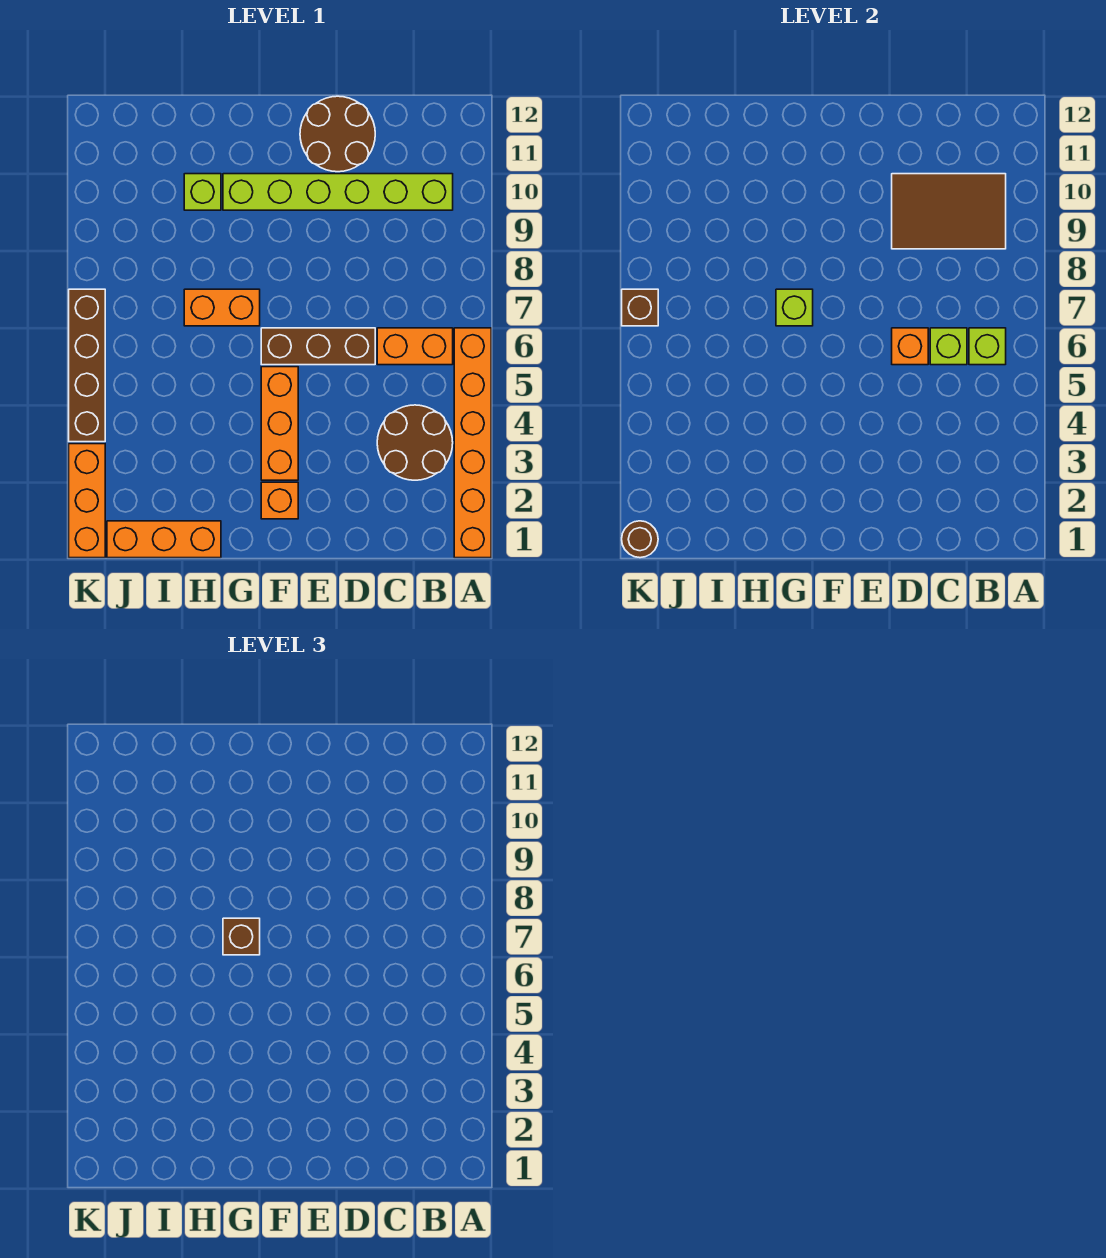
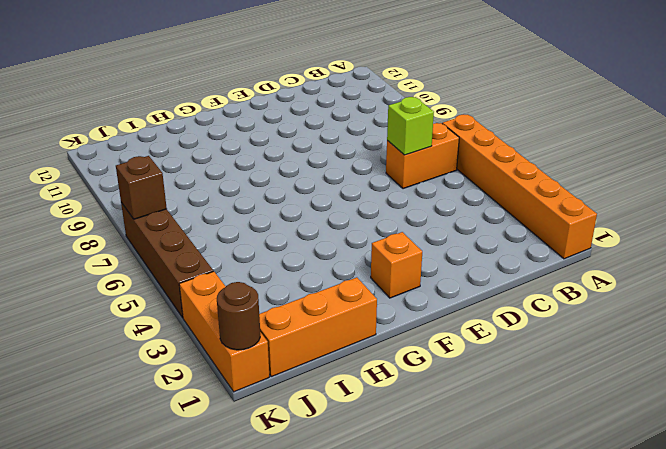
none -> brown round brick B3:C4 level 1
none -> lime brick B10:G10 level 1
none -> brown brick D6:F6 level 1

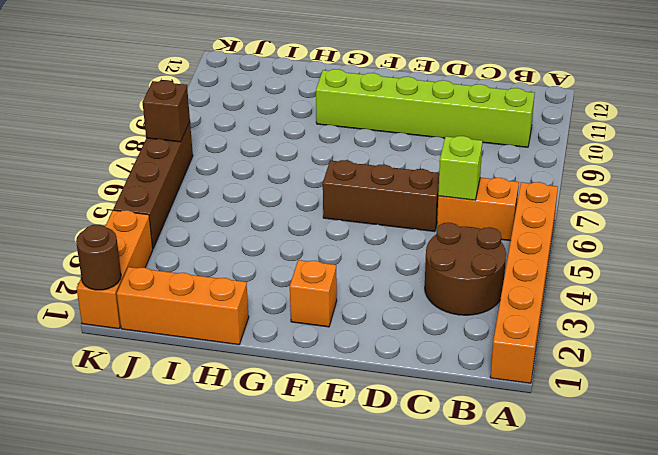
none -> brown round brick D11:E12 level 1
none -> orange brick F3:F5 level 1
none -> orange brick G7:H7 level 1

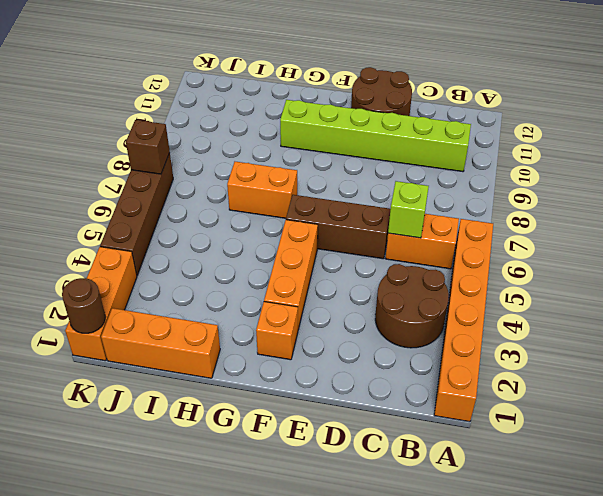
none -> lime brick H10 level 1
none -> lime brick B6 level 2
none -> brown tile B9:D10 level 2

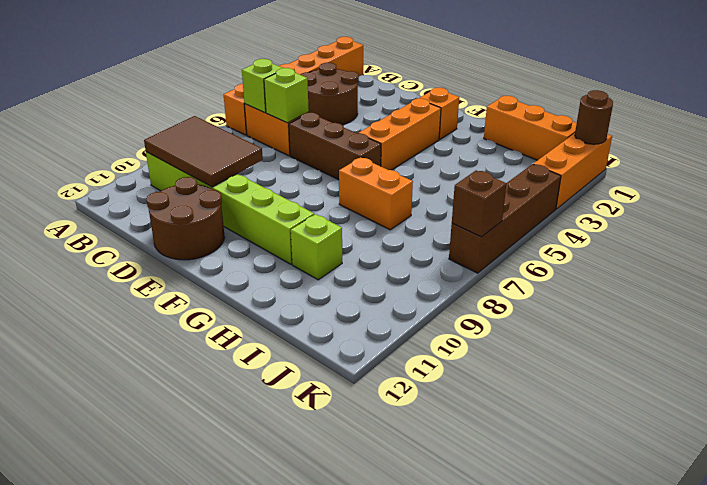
none -> orange brick D6 level 2
none -> lime brick G7 level 2
none -> brown brick G7 level 3

